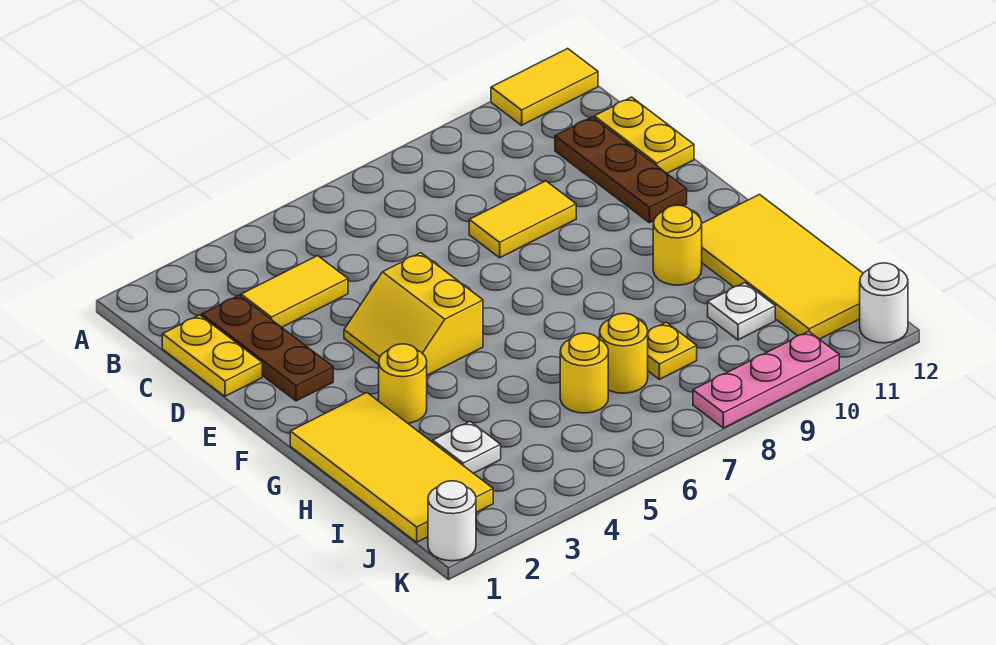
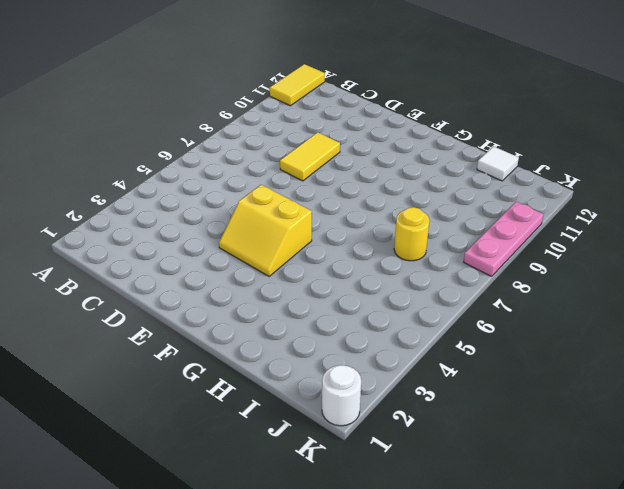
white tile I12 level 1 -> yellow tile G11:J12 level 1
none -> yellow plate C1:D1 level 1
none -> brown plate C2:E2 level 1
none -> yellow tile C3:C4 level 1

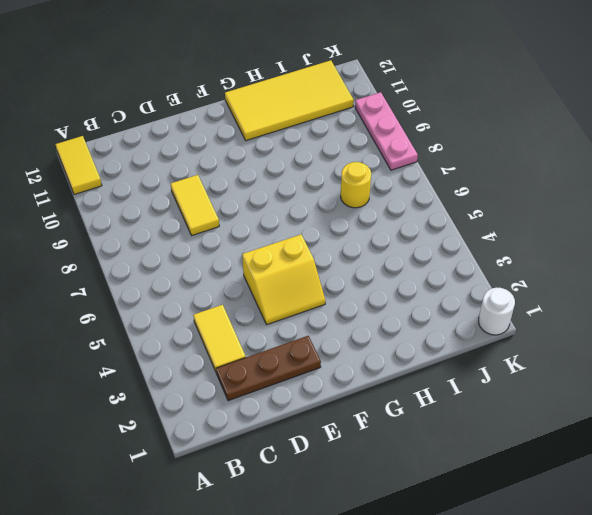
none -> yellow plate C1:D1 level 1
none -> brown plate C11:E11 level 1
none -> yellow plate C12:D12 level 1

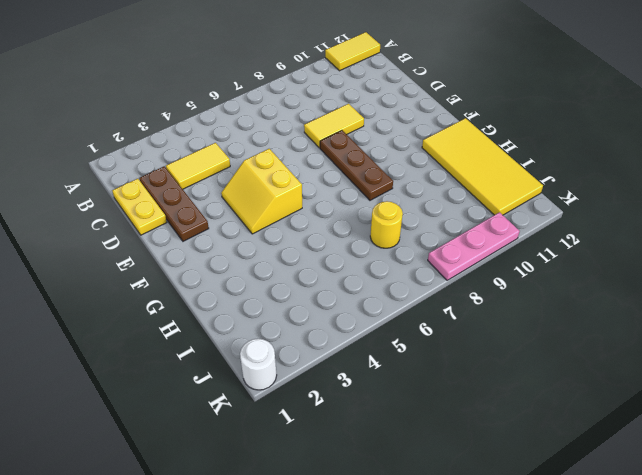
brown plate E8:G8 level 1 -> brown plate C11:E11 level 1
none -> yellow plate C12:D12 level 1
none -> yellow tile G1:J2 level 1
none -> yellow round brick G3 level 1

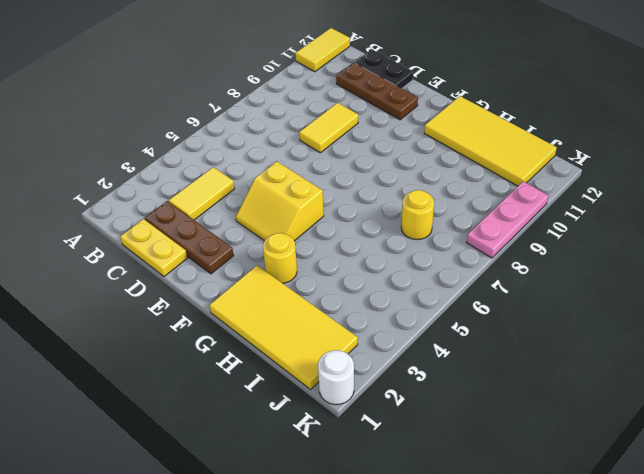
black plate C12:D12 level 1 -> yellow plate C12:D12 level 1
none -> yellow round brick G10 level 1
none -> white plate I3 level 1
none -> yellow round brick I6 level 1

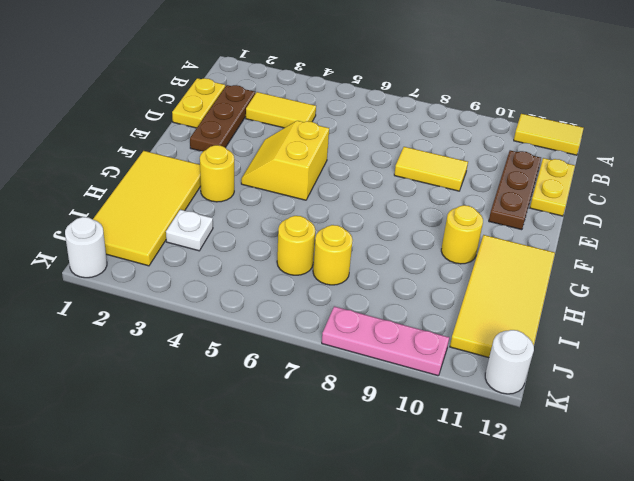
none -> yellow plate I8 level 1
none -> white plate I10 level 1

